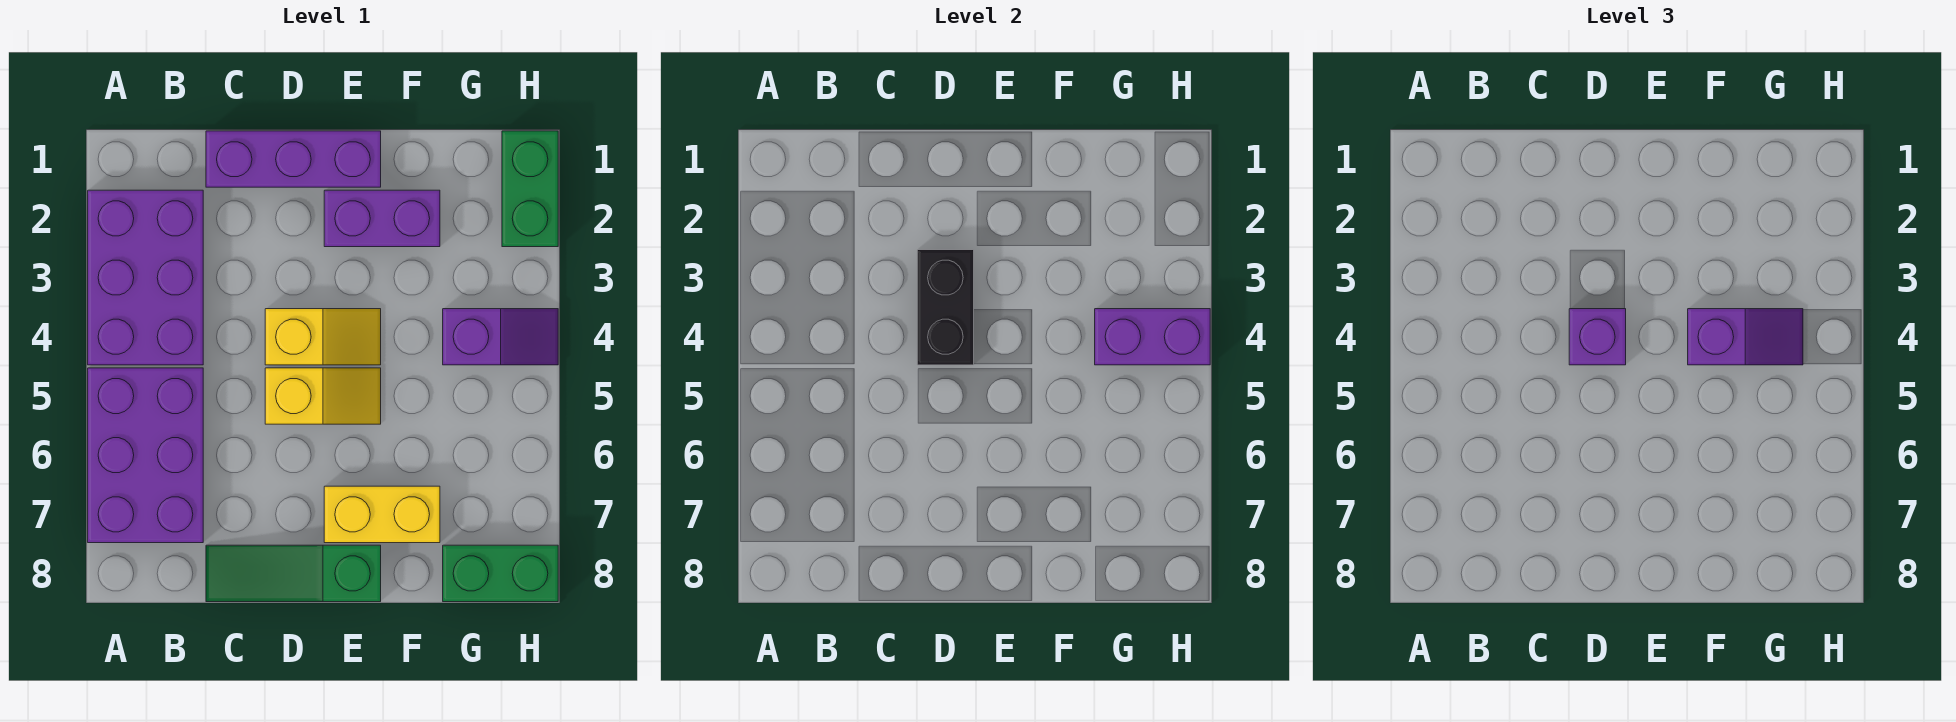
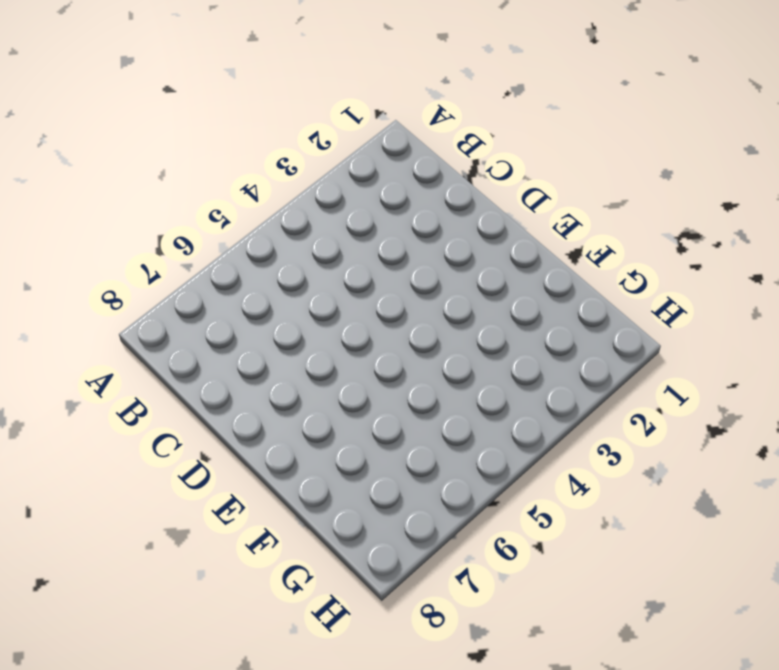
none -> purple brick A2:B4 level 1
none -> purple brick A5:B7 level 1
none -> purple brick C1:E1 level 1

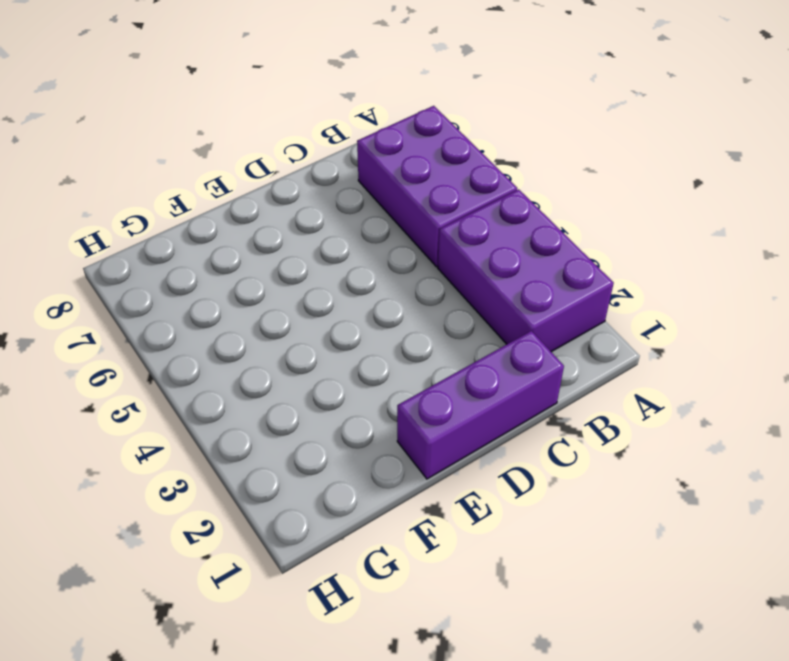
none -> green slope C8:E8 level 1 top E
none -> yellow slope D4:E4 level 1 top D
none -> yellow slope D5:E5 level 1 top D

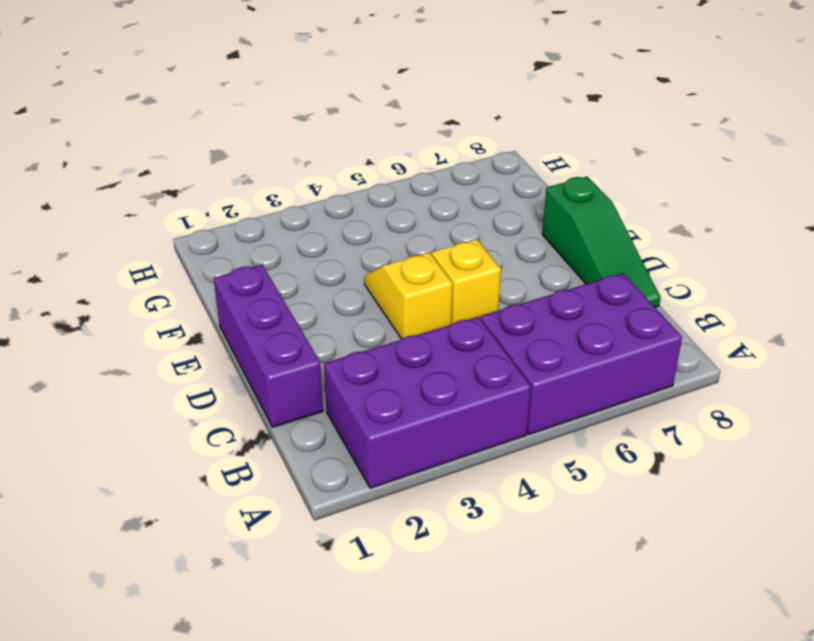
none -> purple brick E2:F2 level 1
none -> yellow brick E7:F7 level 1
none -> purple slope G4:H4 level 1 top G

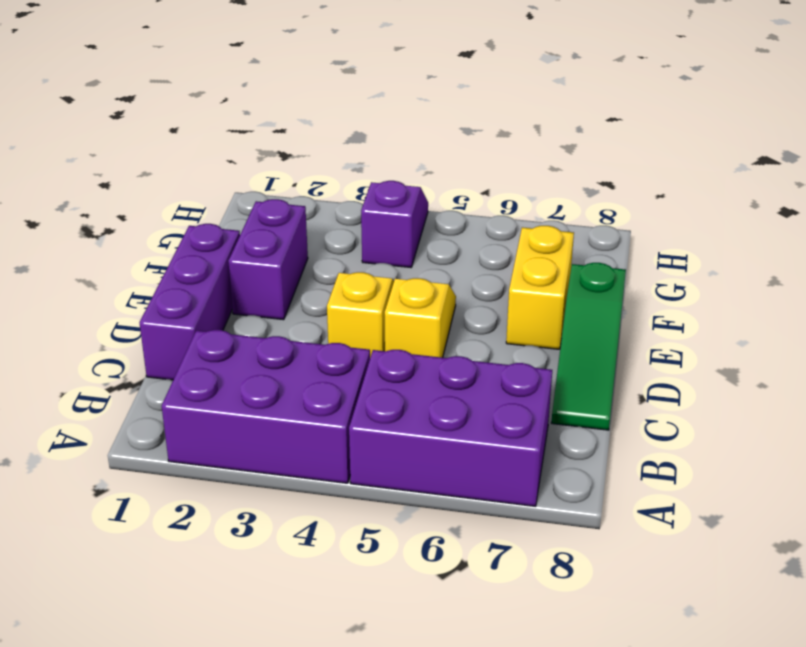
none -> green brick G8:H8 level 1
none -> green brick H1:H2 level 1
none -> black brick D3:D4 level 2

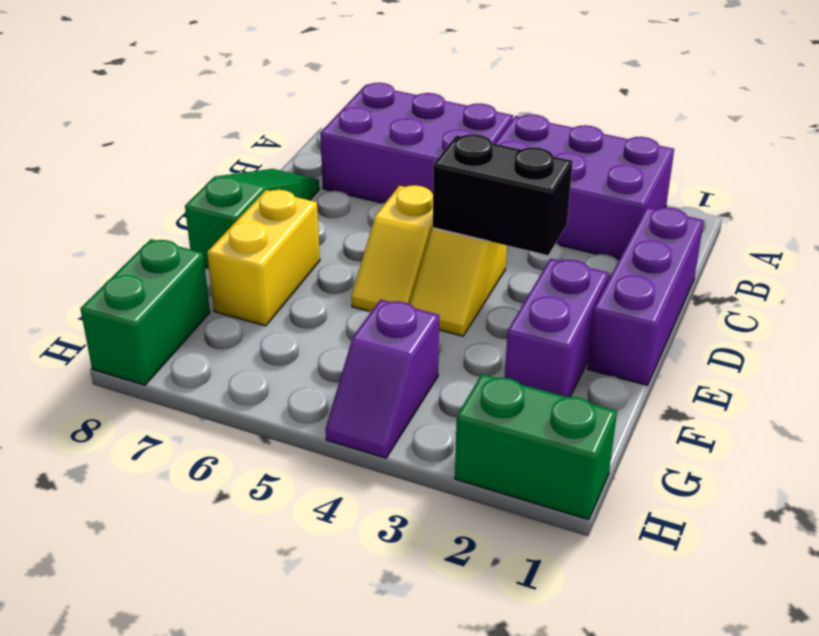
none -> purple brick G4:H4 level 2
none -> purple brick D4 level 3
none -> purple slope F4:G4 level 3 top F

